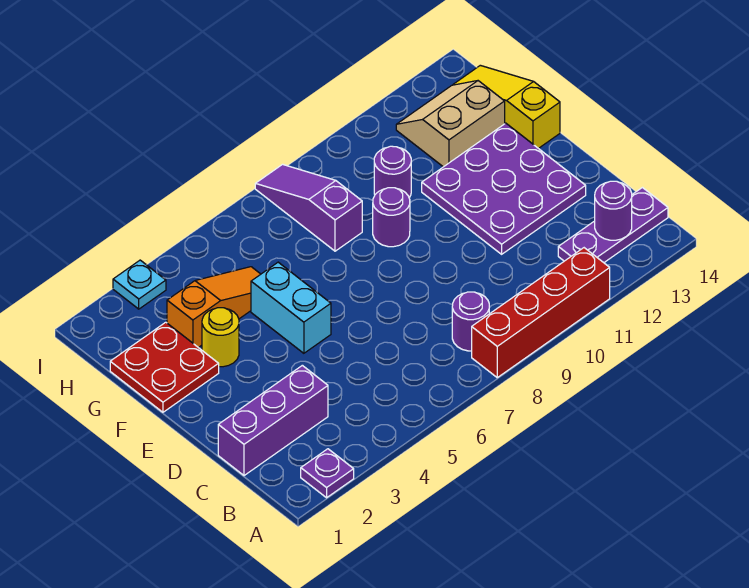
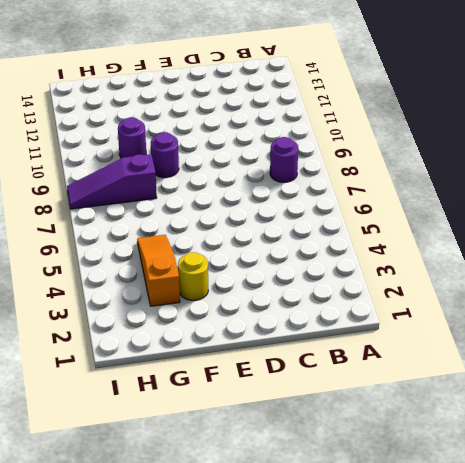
none -> purple plate A2 level 1
none -> red brick A8:A11 level 1
none -> purple plate B12:B14 level 1

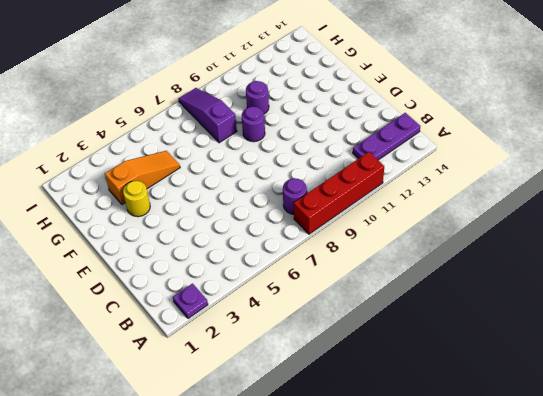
none -> purple brick C1:C3 level 1
none -> purple plate D11:F13 level 1
none -> cyan brick E5:F5 level 1

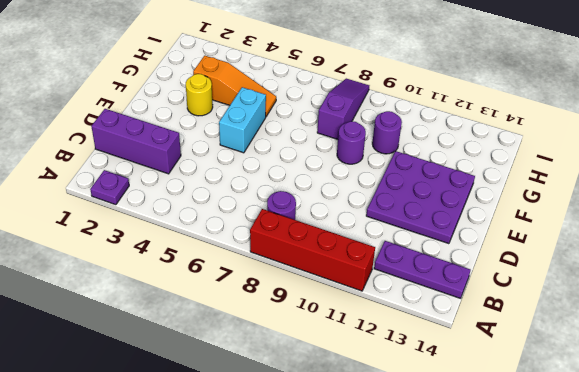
none -> red plate F1:G2 level 1
none -> yellow slope F14:H14 level 1 top F
none -> tan slope G12:H13 level 1 top G

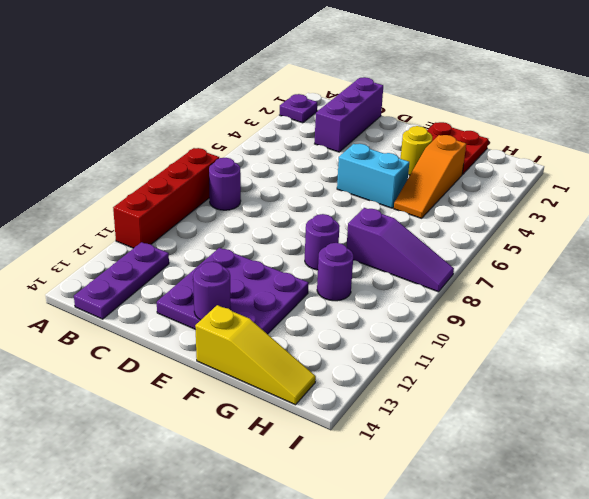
purple round brick E13 level 2 -> purple round brick B13 level 2
none -> tan slope G12:H13 level 1 top G
none -> cyan plate I3 level 1

